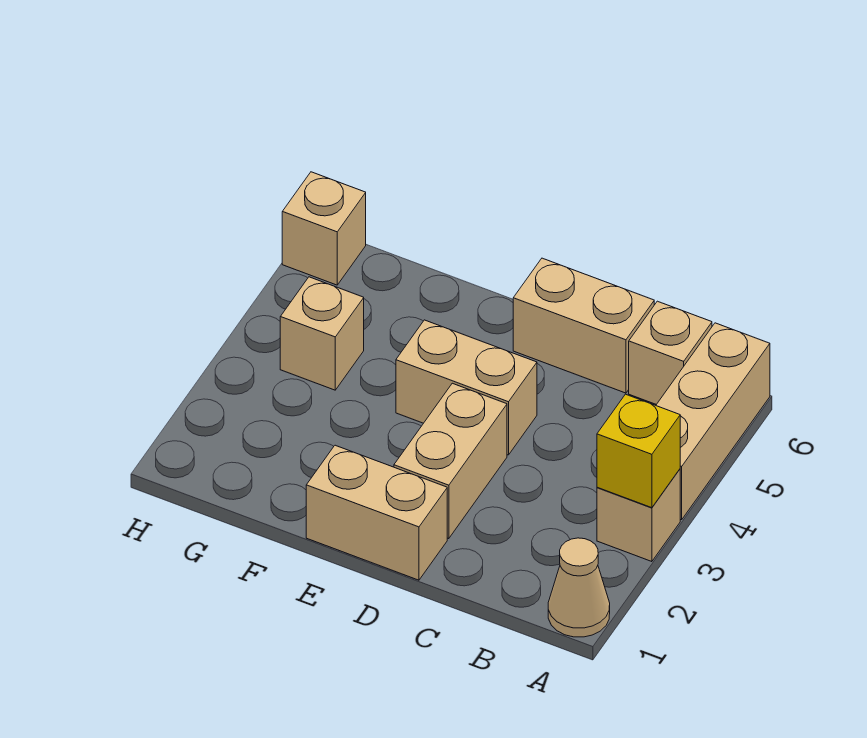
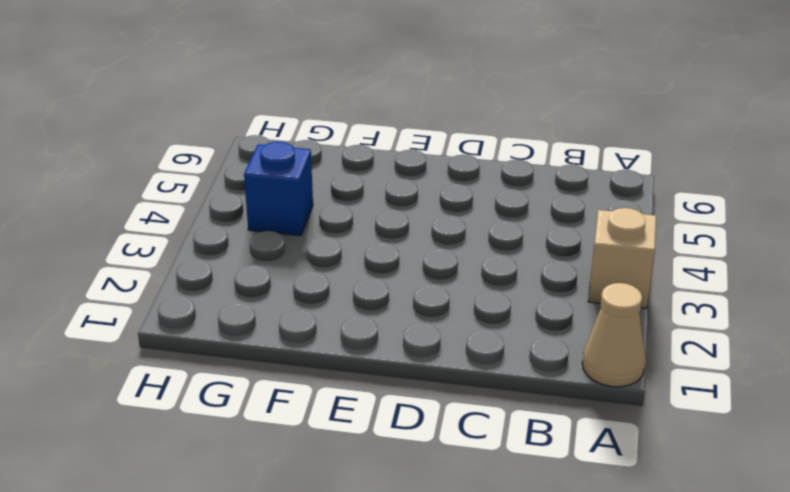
blue brick G4 level 1 -> tan brick G4 level 1
none -> tan brick A4:A6 level 1
none -> tan brick B6 level 1

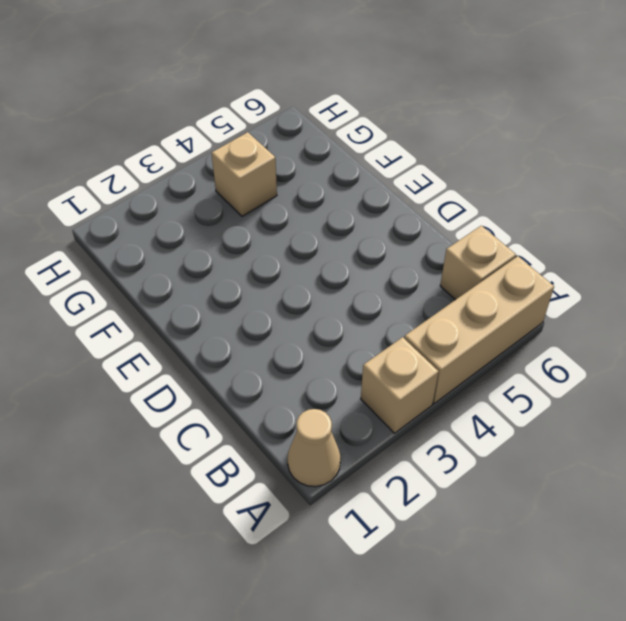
none -> tan brick C6:D6 level 1
none -> tan brick D1:E1 level 1

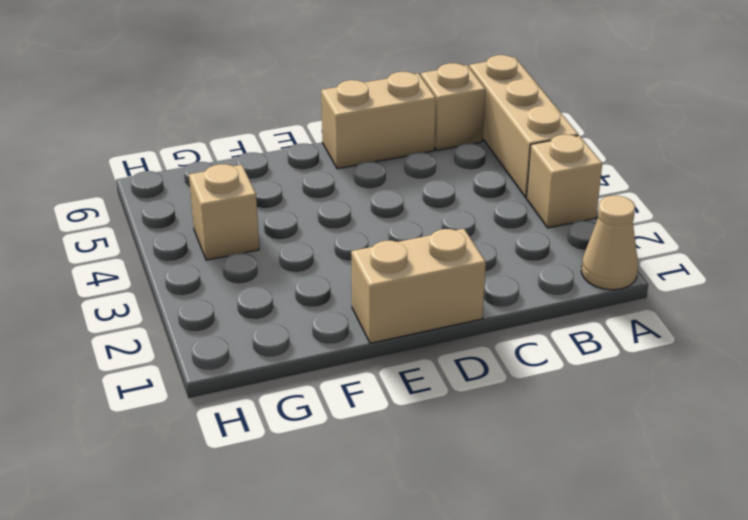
none -> tan brick D2:D3 level 1
none -> tan brick D4:E4 level 1

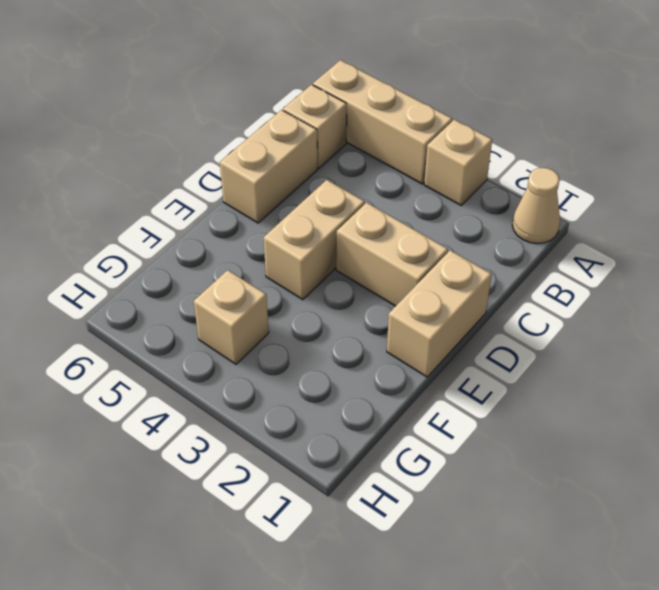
none -> tan brick H6 level 1
none -> yellow brick A3 level 2

